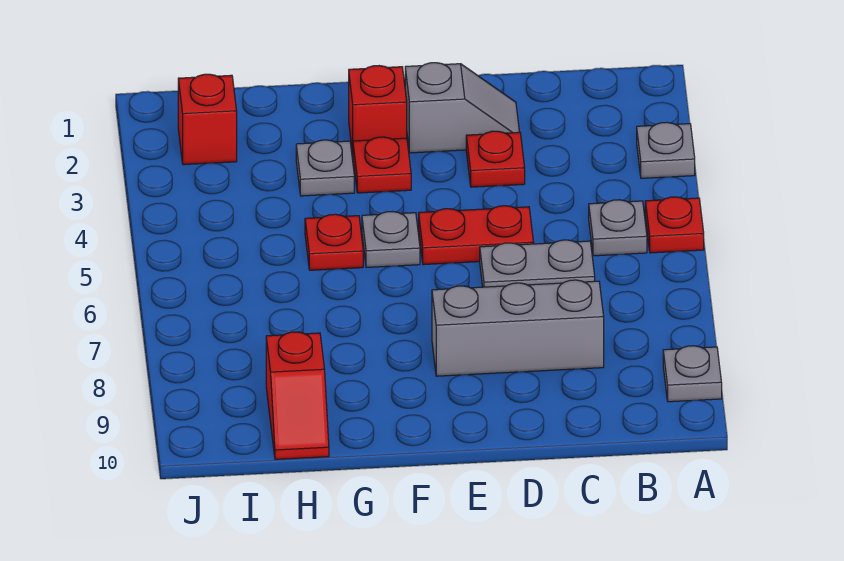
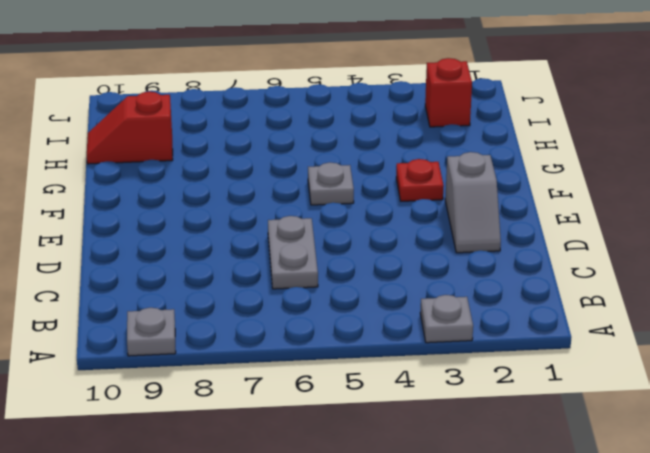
none -> red plate A5 level 1
none -> grey plate B5 level 1
none -> grey brick C8:E8 level 1

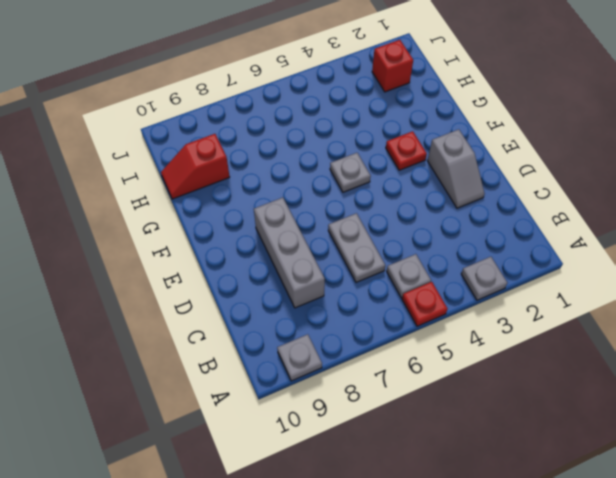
none -> red plate D3 level 1
none -> red plate D5:E5 level 1
none -> red brick F2 level 1

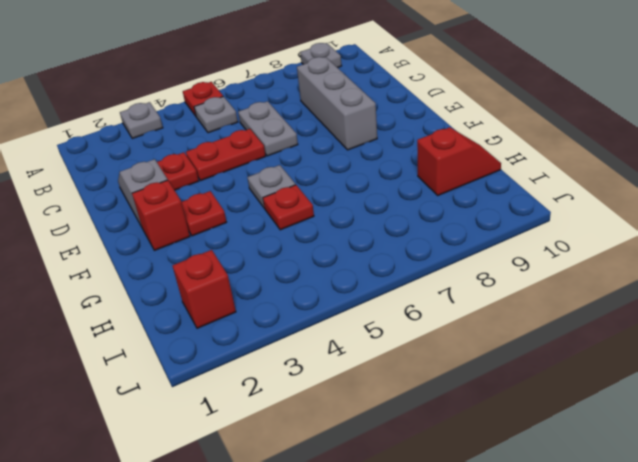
red plate D4:D5 level 1 -> red plate D5:E5 level 1
none -> grey plate G3 level 1

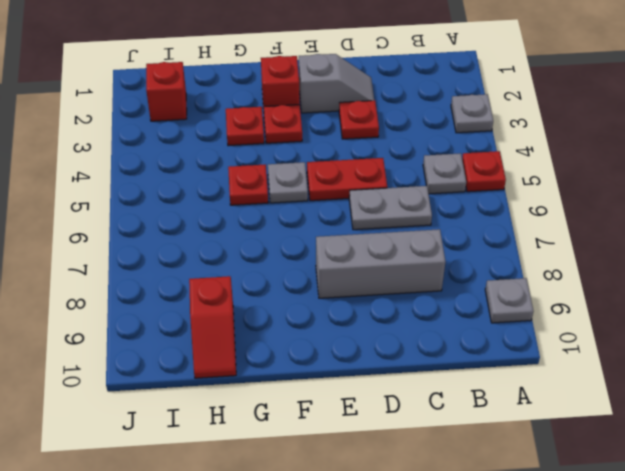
red plate G3 level 1 -> grey plate G3 level 1

